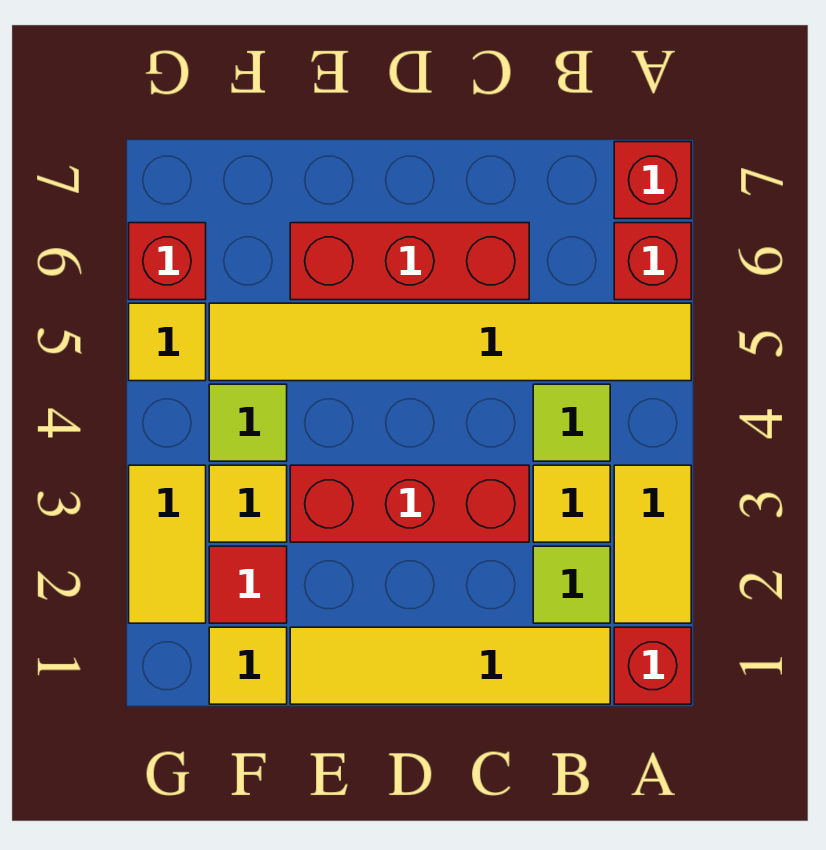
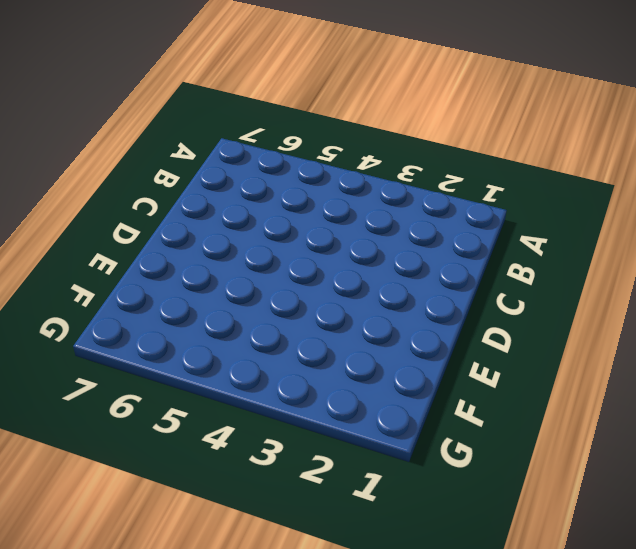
none -> red brick A1 level 1
none -> yellow tile A2:A3 level 1
none -> yellow tile A5:F5 level 1

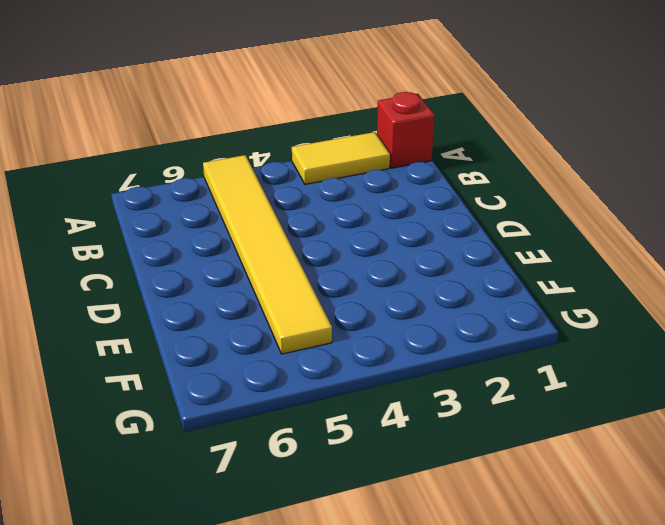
none -> red brick A6 level 1
none -> red brick A7 level 1
none -> yellow tile B1:E1 level 1

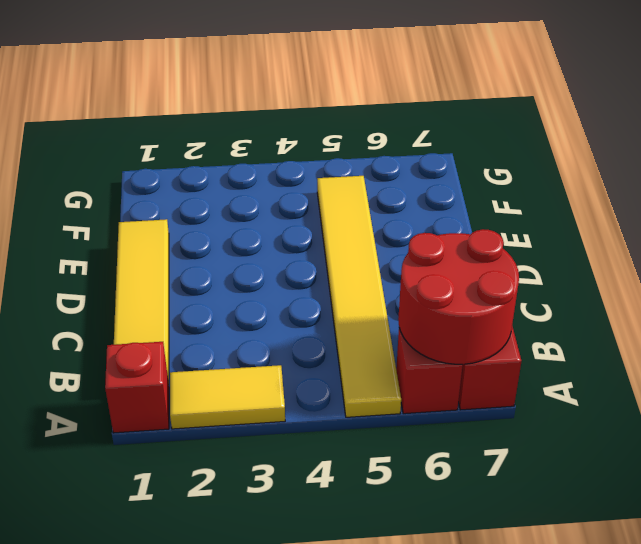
red round brick A6:B7 level 2 -> none
none -> lime tile B2 level 1
none -> yellow tile B3 level 1
none -> lime tile B4 level 1

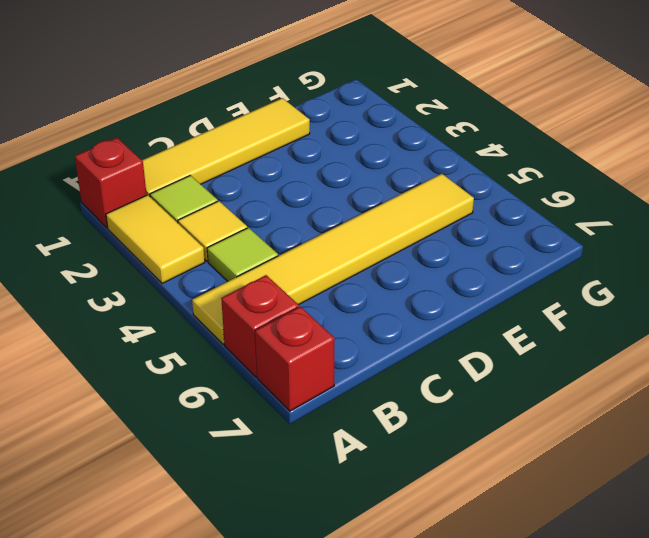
none -> red brick C3:E3 level 1
none -> red brick C6:E6 level 1
none -> yellow tile F1 level 1

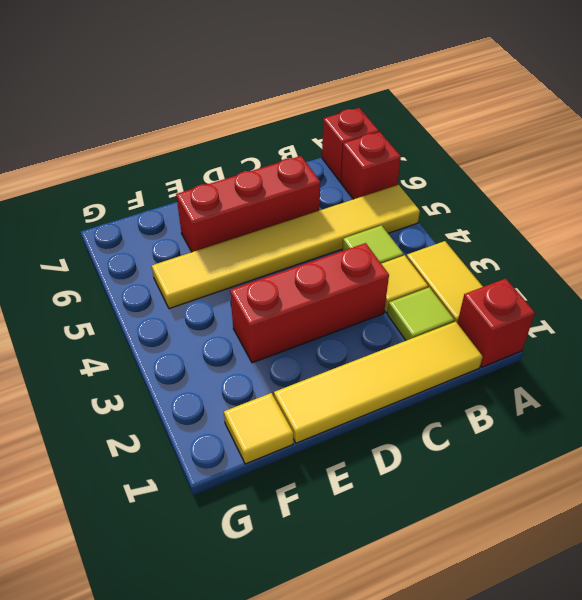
none -> red tile F2 level 1
none -> yellow tile F3 level 1
none -> lime tile F4 level 1

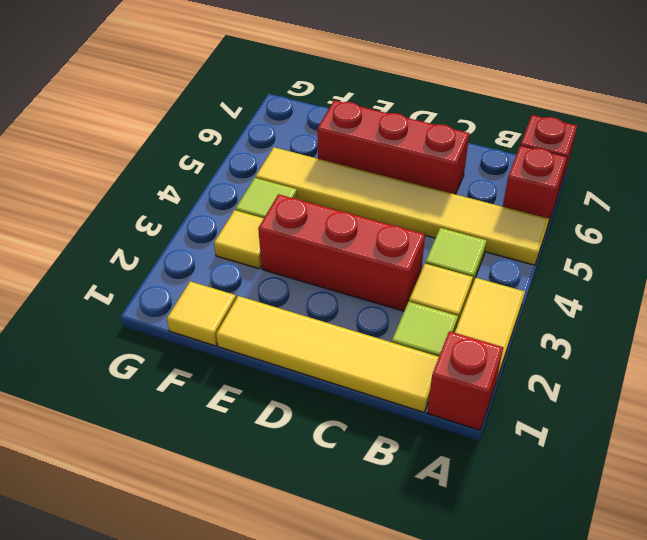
none -> red tile F2 level 1
none -> yellow tile G2:G3 level 1
none -> yellow tile G5 level 1

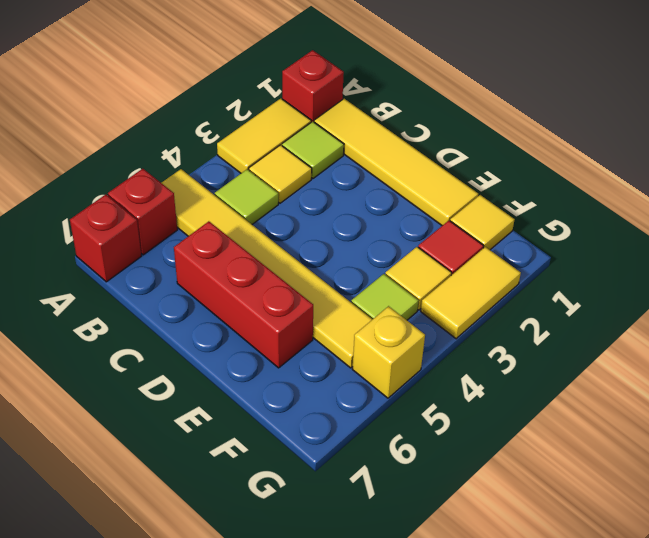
yellow brick G5 level 1 -> yellow tile G5 level 1
none -> red brick C3:E3 level 1
none -> red brick G6 level 1

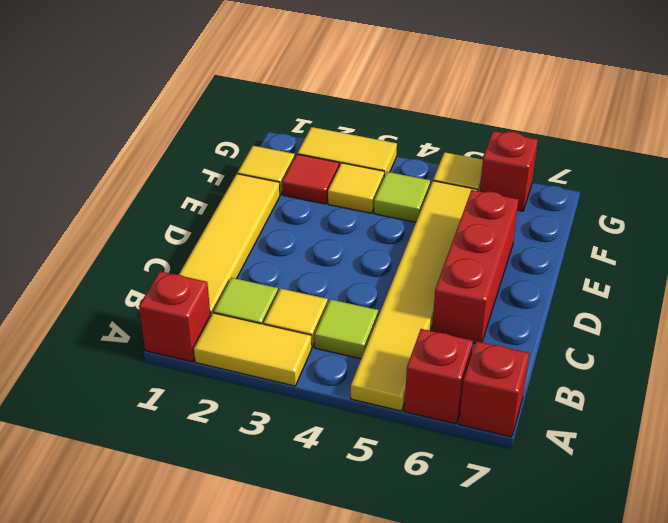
none -> red brick C3:E3 level 1

